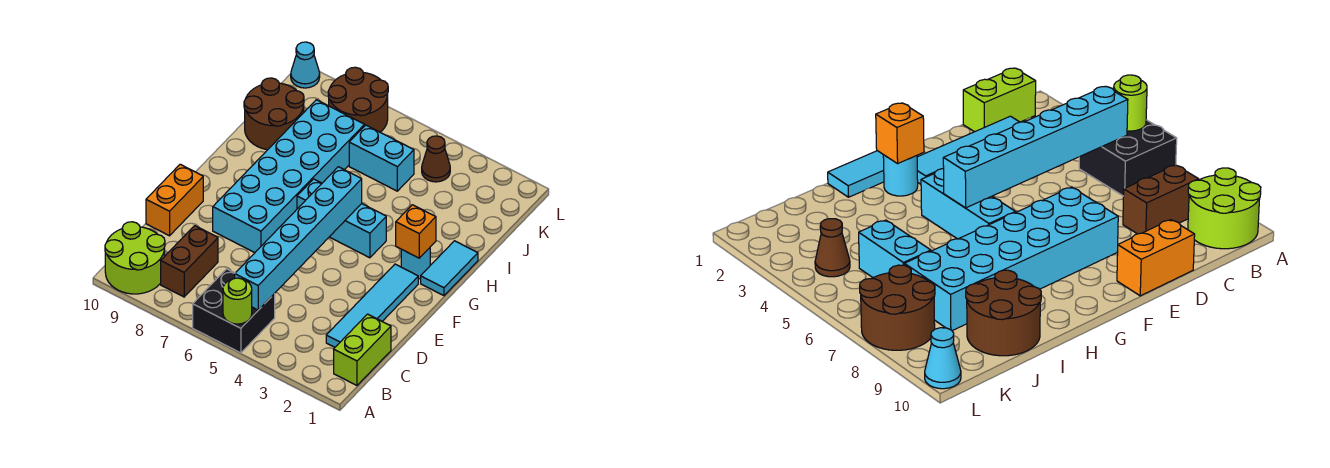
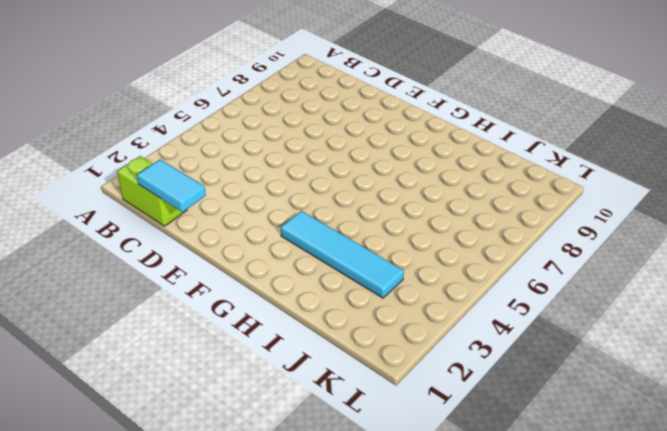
cyan tile C1:D1 level 2 -> cyan tile G1:H1 level 1
cyan tile G3:J3 level 1 -> cyan tile C2:F2 level 1
none -> black brick A5:B6 level 1
none -> lime round brick A9:B10 level 1
none -> brown brick B8:C8 level 1

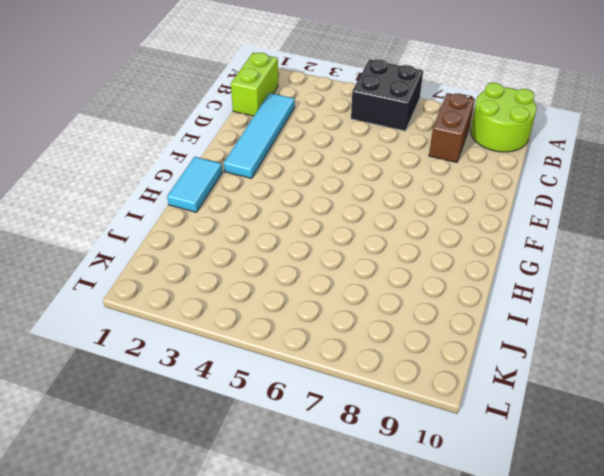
none -> orange brick D10:E10 level 1
none -> cyan brick E7:J8 level 1
none -> cyan round brick G2 level 1

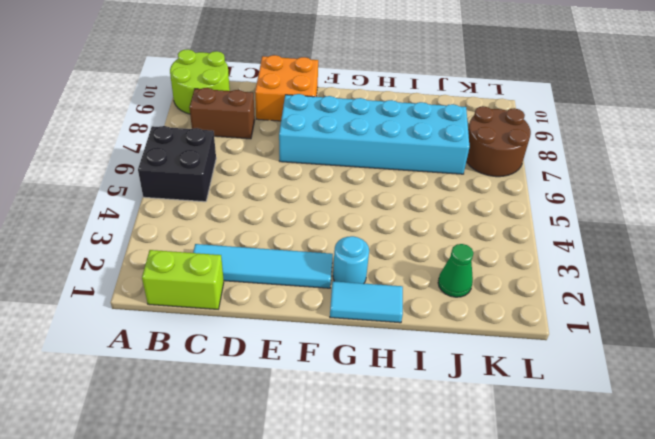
orange brick D9:E10 level 1 -> orange brick D10:E10 level 1
green cone J2 level 1 -> none
none -> cyan brick G4:G6 level 1
none -> brown round brick I9:J10 level 1
none -> cyan brick J5:J6 level 1

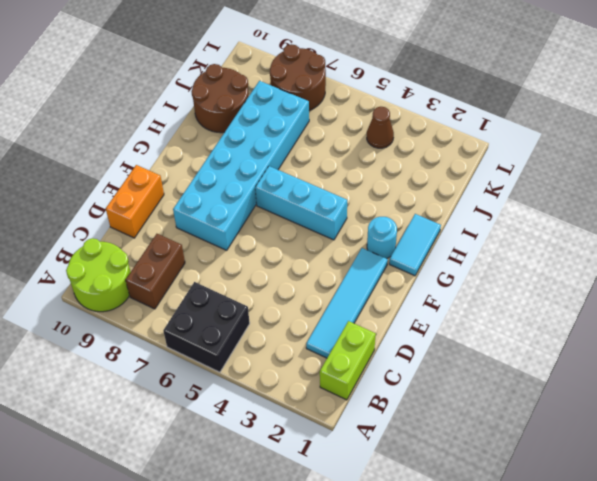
none -> cyan brick J5:J6 level 1
none -> cyan cone L10 level 1
none -> lime round brick A5 level 2

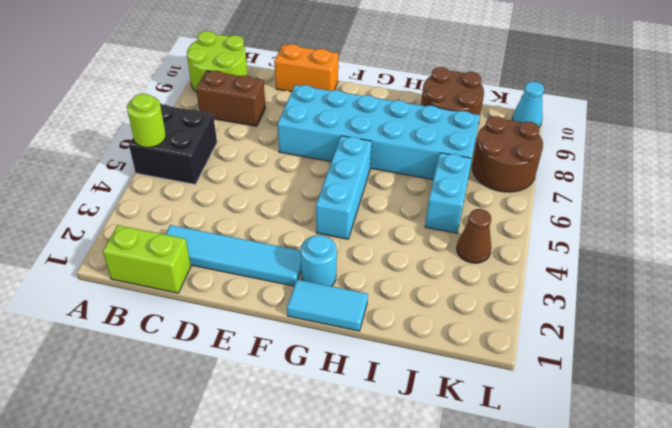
none -> cyan brick B5:G5 level 2
none -> orange brick G2 level 2

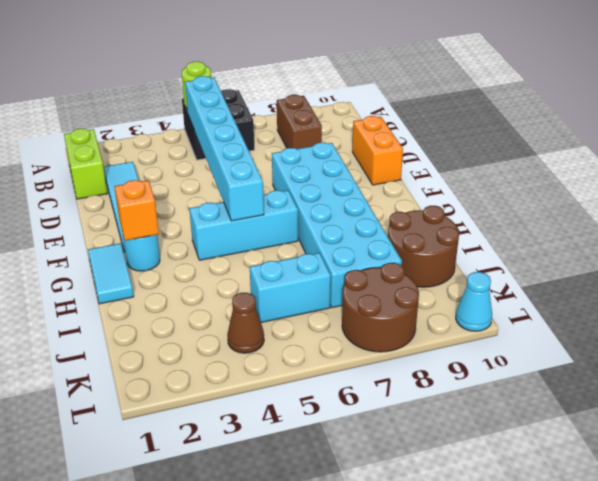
none -> lime round brick A9:B10 level 1

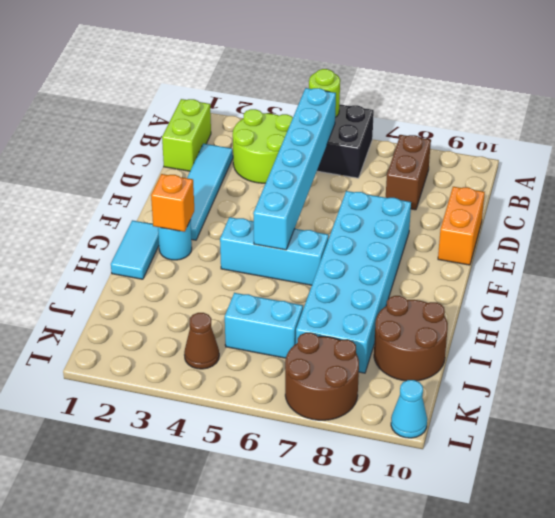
lime round brick B3:C4 level 1 -> lime round brick A9:B10 level 1

